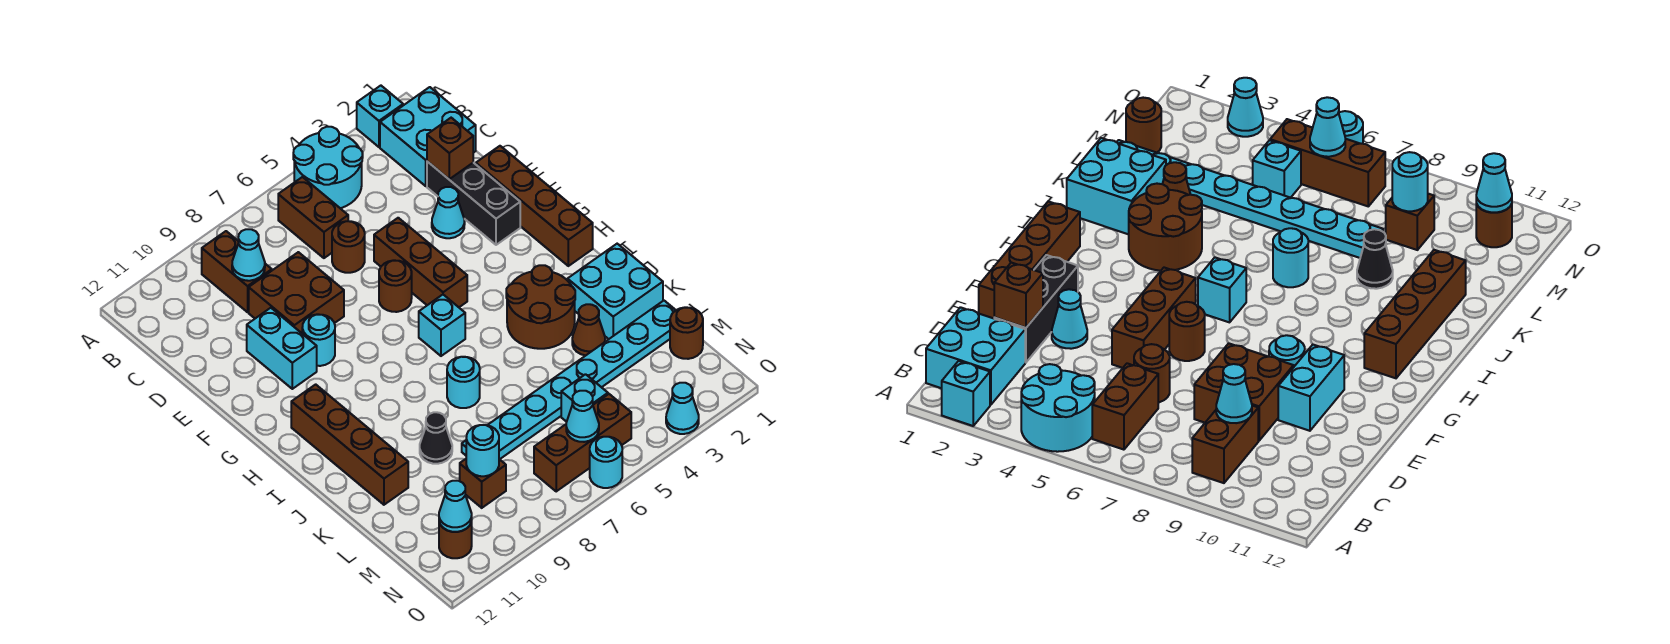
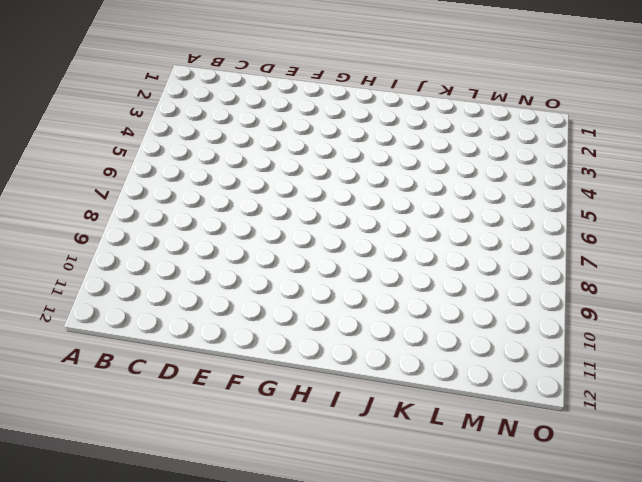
none -> cyan brick A2 level 1
none -> cyan round brick A4:B5 level 1
none -> cyan brick B1:C2 level 1
none -> brown brick B6:C6 level 1

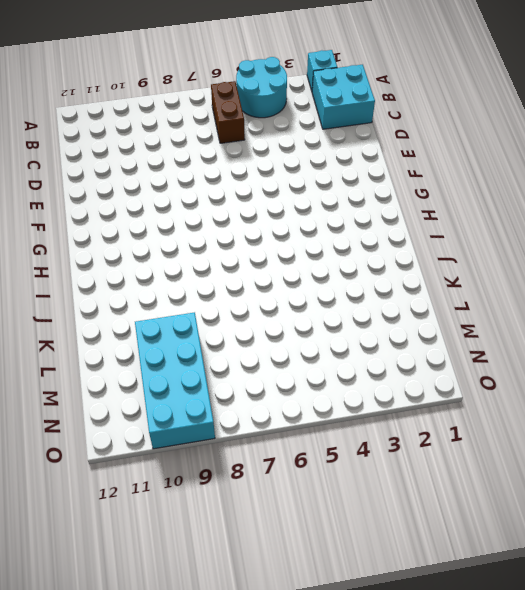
cyan brick L9:O10 level 1 -> brown brick M9 level 1
none -> brown brick B9:C9 level 1
none -> black brick D2:F2 level 1
none -> brown round brick D6 level 1
none -> brown brick D8:E9 level 1

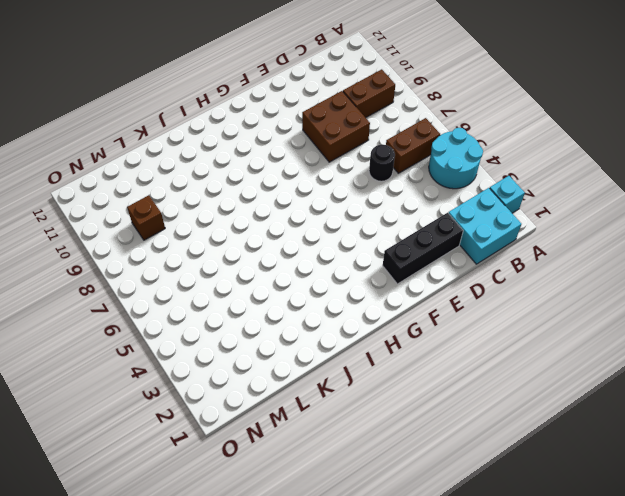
black round brick D6 level 1 -> brown round brick D6 level 1
none -> brown brick E1:H1 level 1
none -> cyan cone E3 level 1
none -> brown brick E5:G5 level 1
none -> cyan brick E10:F10 level 1

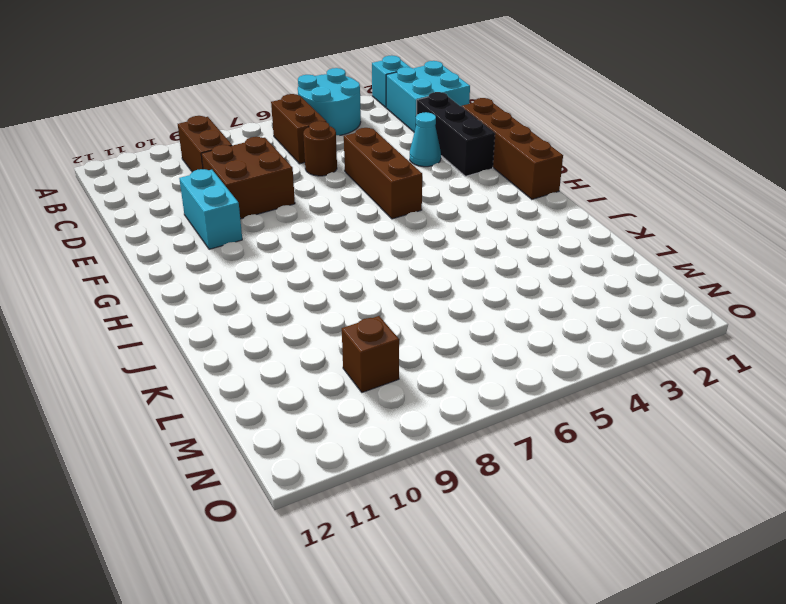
none -> brown round brick F6 level 1
none -> cyan round brick F9 level 1
none -> cyan brick H6 level 1
none -> brown brick H11:K11 level 1

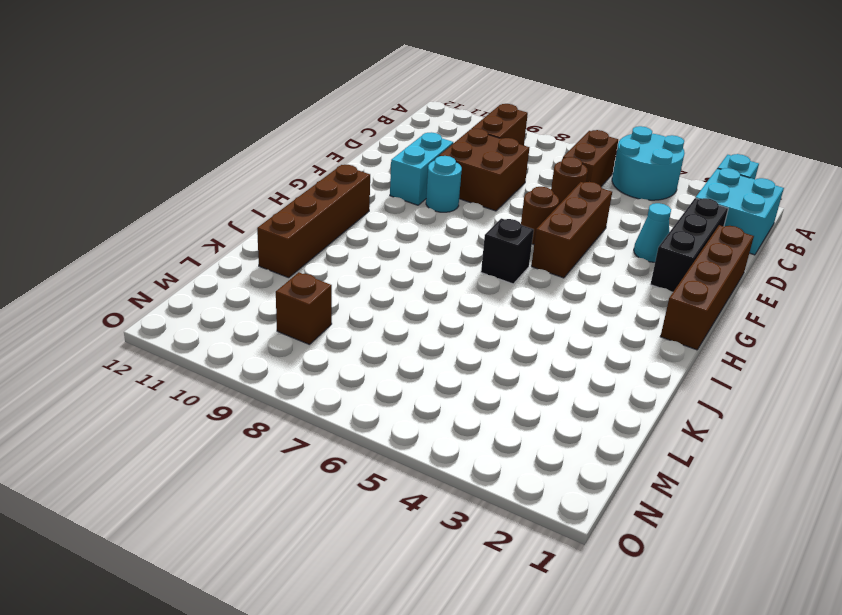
black brick H6 level 1 -> cyan brick H6 level 1
none -> brown round brick I3:J4 level 1
none -> cyan brick J1:K2 level 1
none -> cyan round brick J7 level 1
none -> brown cone K3 level 1

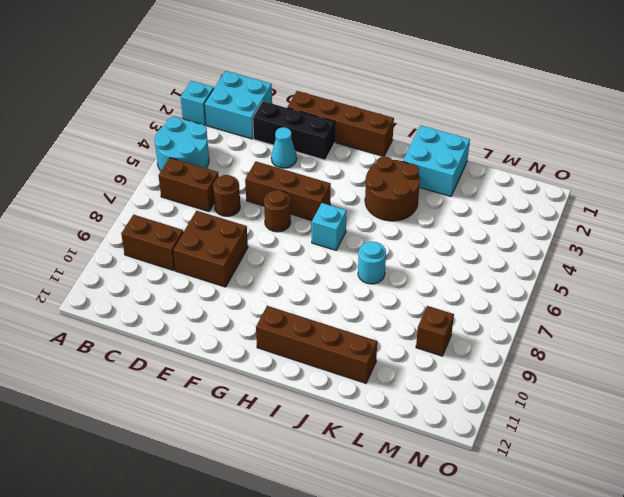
none -> cyan brick E10:F10 level 1
none -> cyan round brick F9 level 1
none -> brown cone K3 level 1
none -> black cone K9 level 1

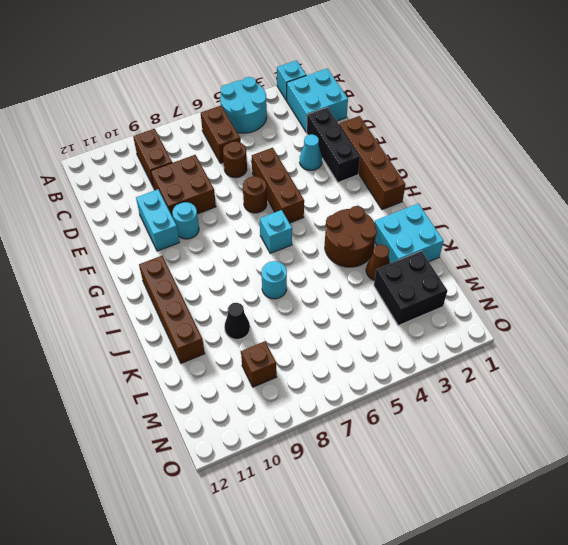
black brick L2:M3 level 1 -> cyan plate L1:L8 level 1
none -> brown round brick M1 level 1
none -> cyan brick M5 level 1
none -> brown brick N5:N7 level 1
none -> brown round brick N11 level 1

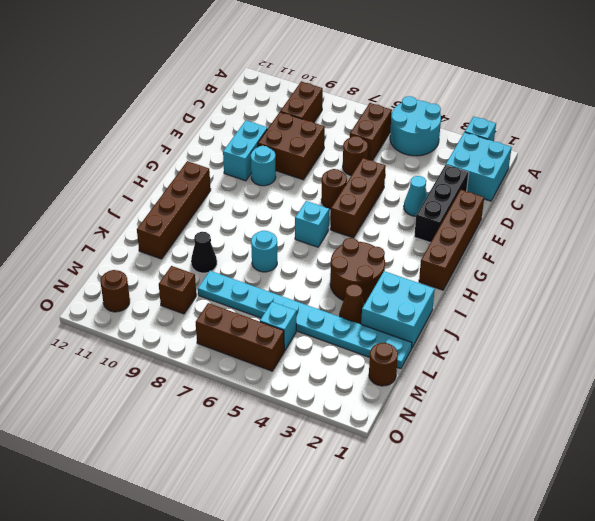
none -> cyan cone O3 level 1
none -> cyan round brick O6 level 1
none -> cyan cone C9 level 2
none -> brown brick D2 level 2

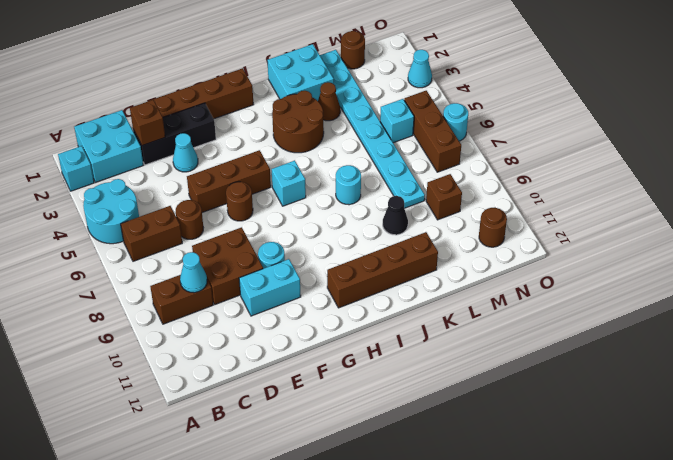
none -> cyan round brick M9 level 2
none -> cyan cone N6 level 2
none -> cyan cone N11 level 2

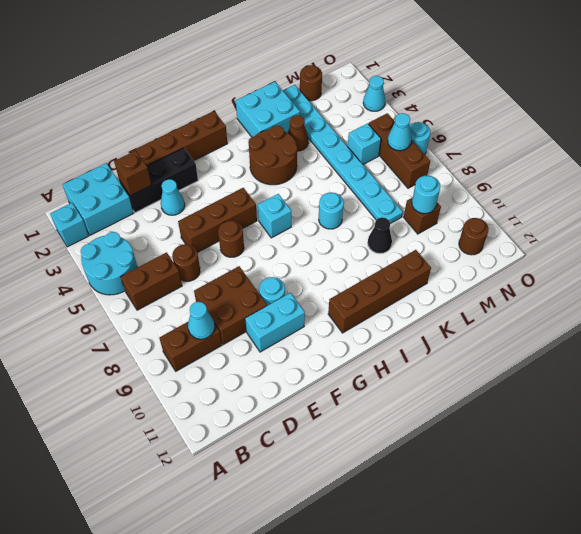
none -> cyan cone N11 level 2

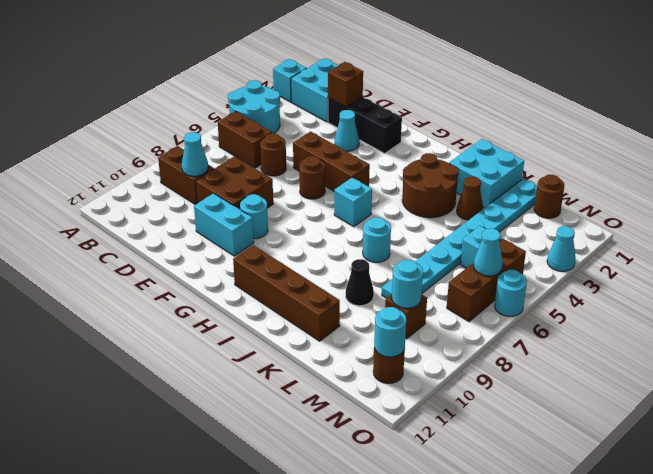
cyan round brick N11 level 2 -> cyan cone N11 level 2
none -> brown brick E1:H1 level 1

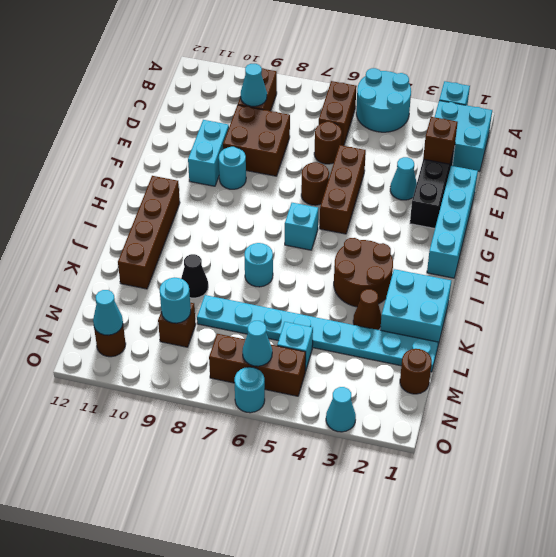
cyan brick E1:H1 level 1 -> brown brick E1:H1 level 1

